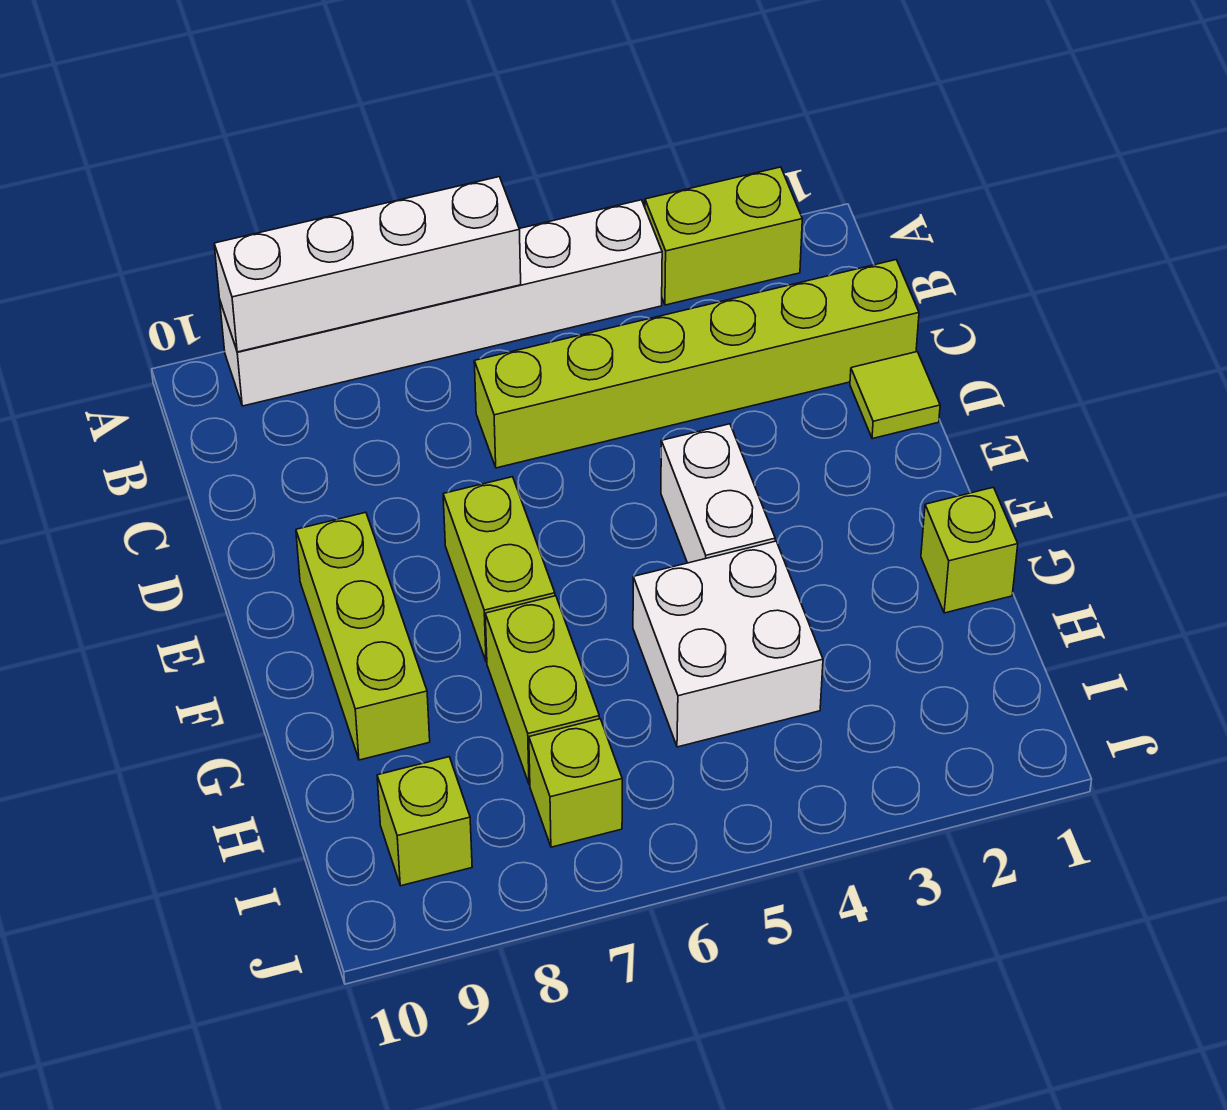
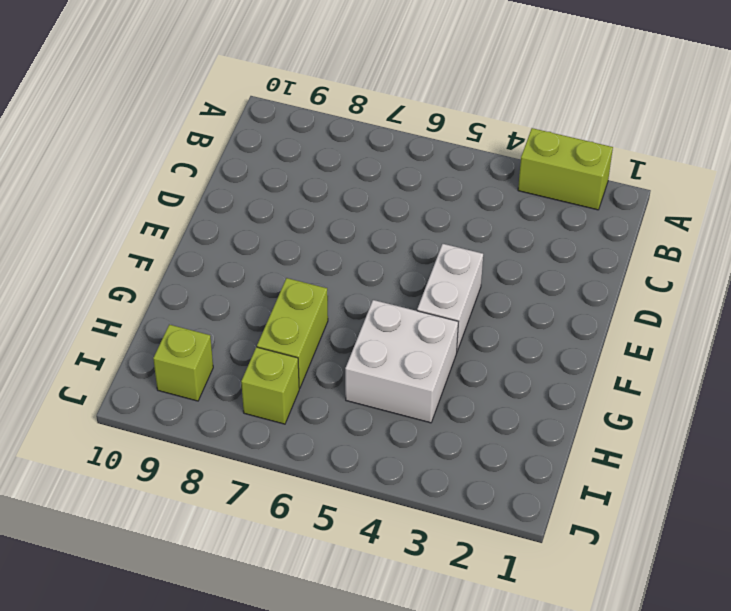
none -> white brick A4:A9 level 1
none -> lime brick C1:C6 level 1
none -> lime tile D1 level 1

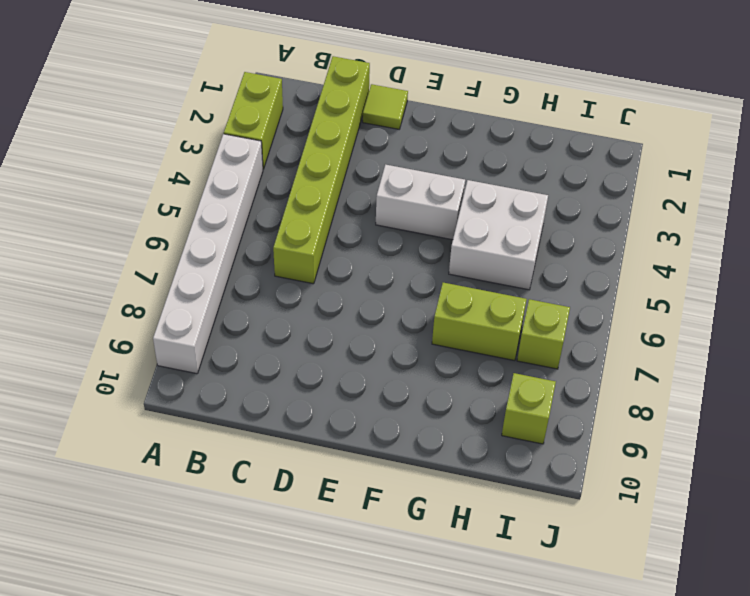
none -> lime brick E7:F7 level 1
none -> lime brick E9:G9 level 1
none -> lime brick G1 level 1

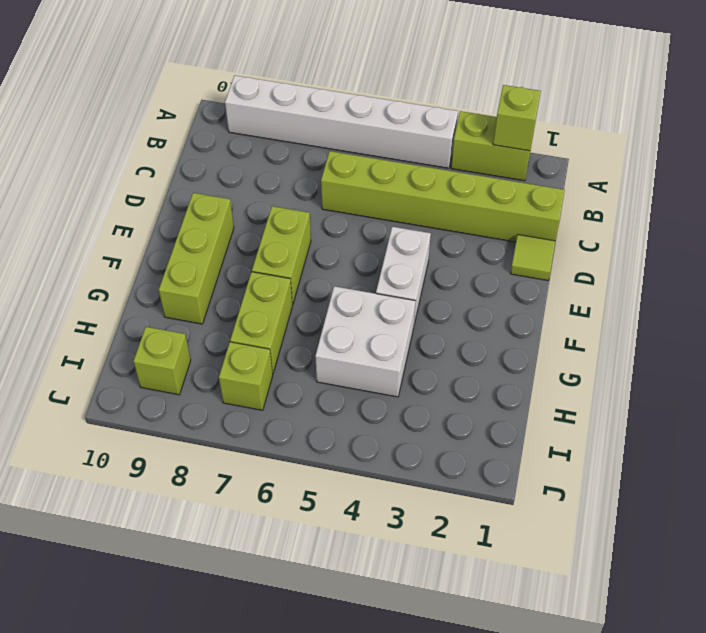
lime brick A2 level 2 -> lime brick G1 level 1
none -> white brick A6:A9 level 2

